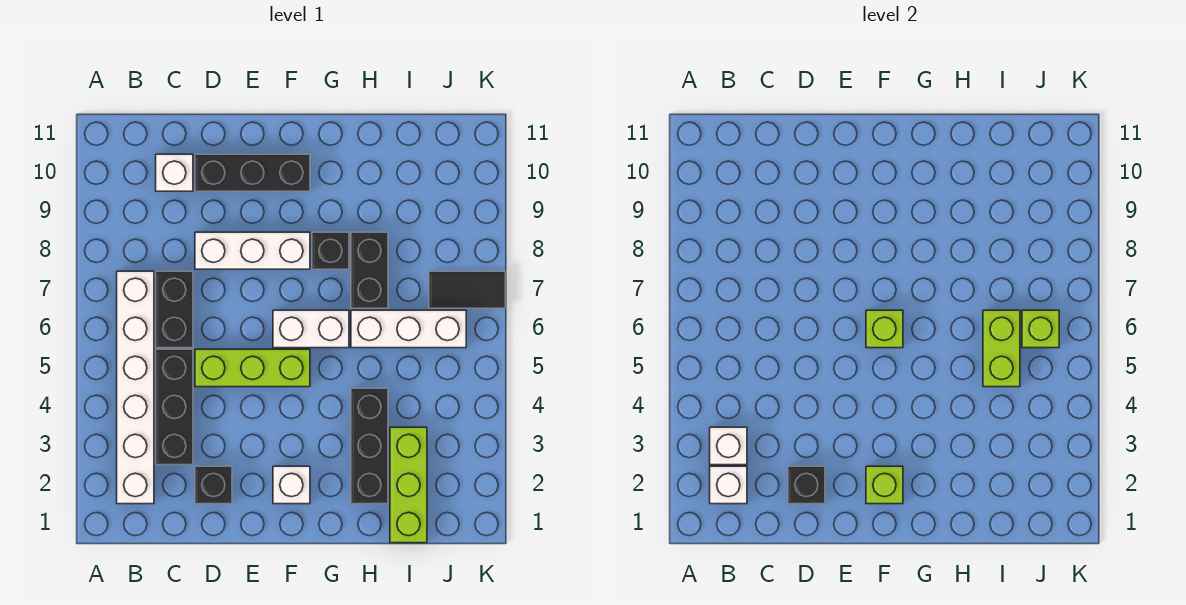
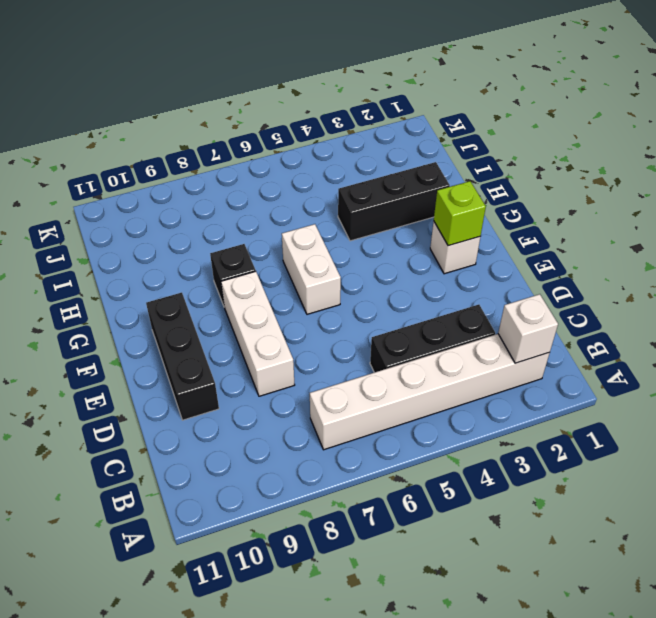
none -> black brick C6:C7 level 1
none -> white brick C10 level 1
none -> black brick D2 level 1

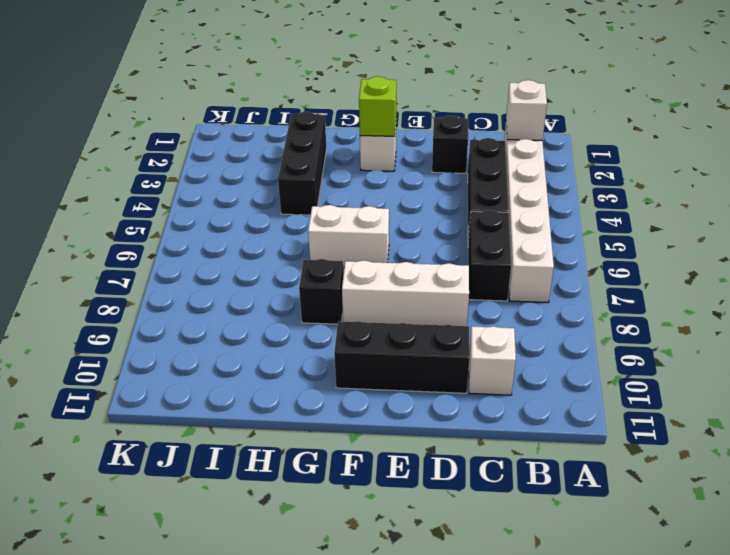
none -> lime brick D5:F5 level 1
none -> white brick H6:J6 level 1
none -> black brick H7:H8 level 1

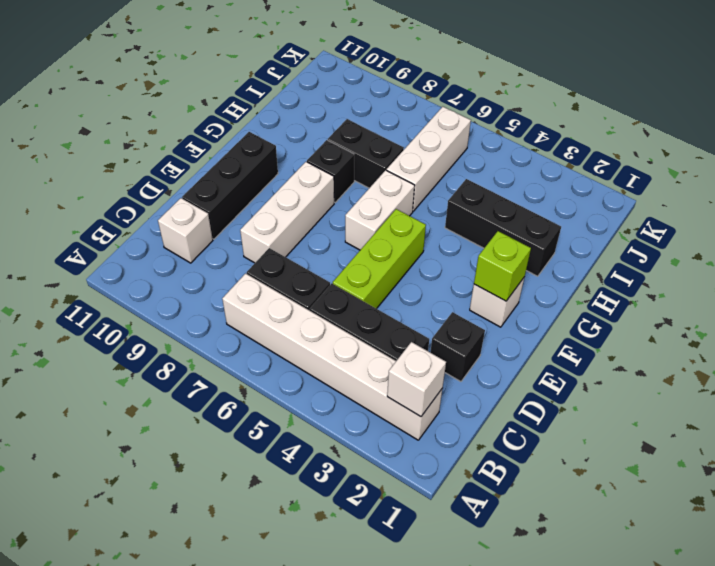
none -> lime brick I1:I3 level 1
none -> black tile J7:K7 level 1
none -> white brick B3 level 2

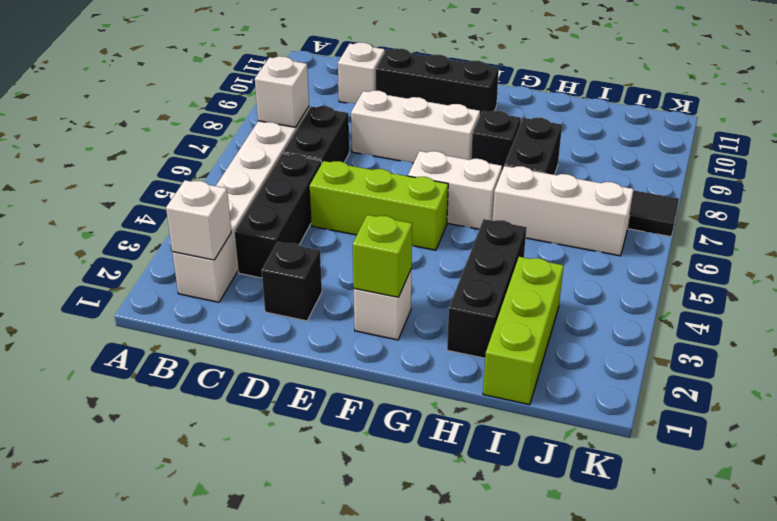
white brick B7 level 2 -> white brick B3 level 2
none -> black brick D2 level 2
none -> lime brick F6 level 2
none -> lime brick I5:I6 level 2

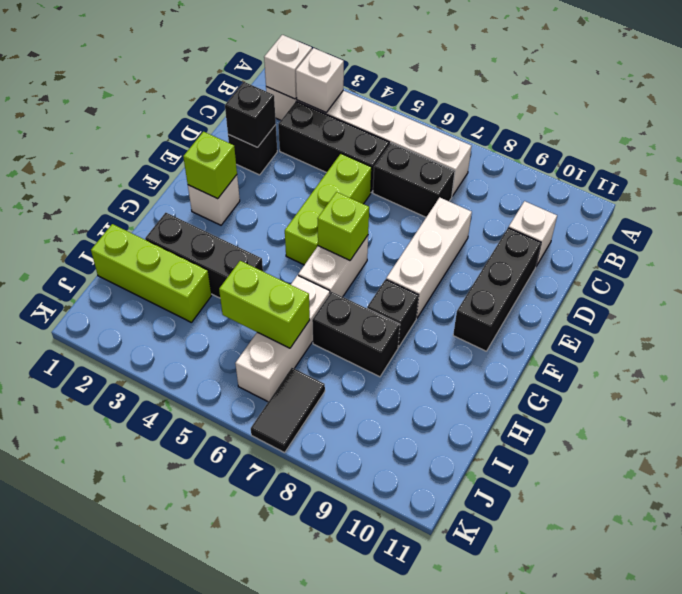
none -> lime brick J6 level 2

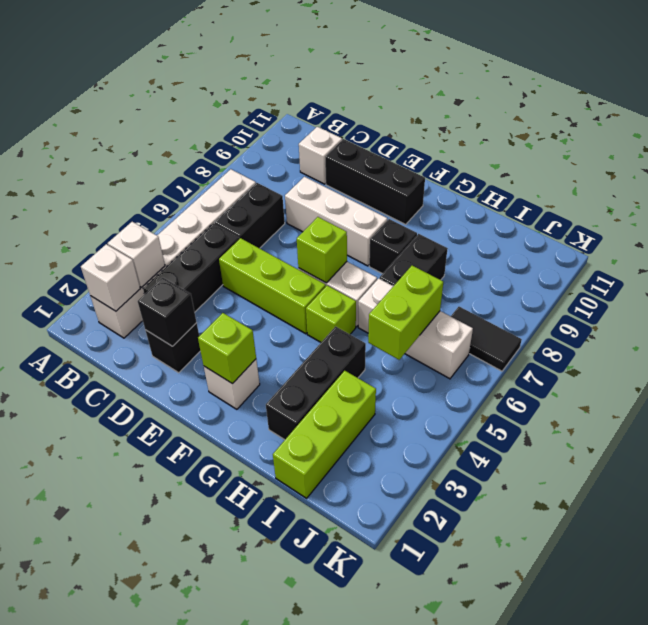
lime brick G5 level 1 -> lime brick J6 level 2

